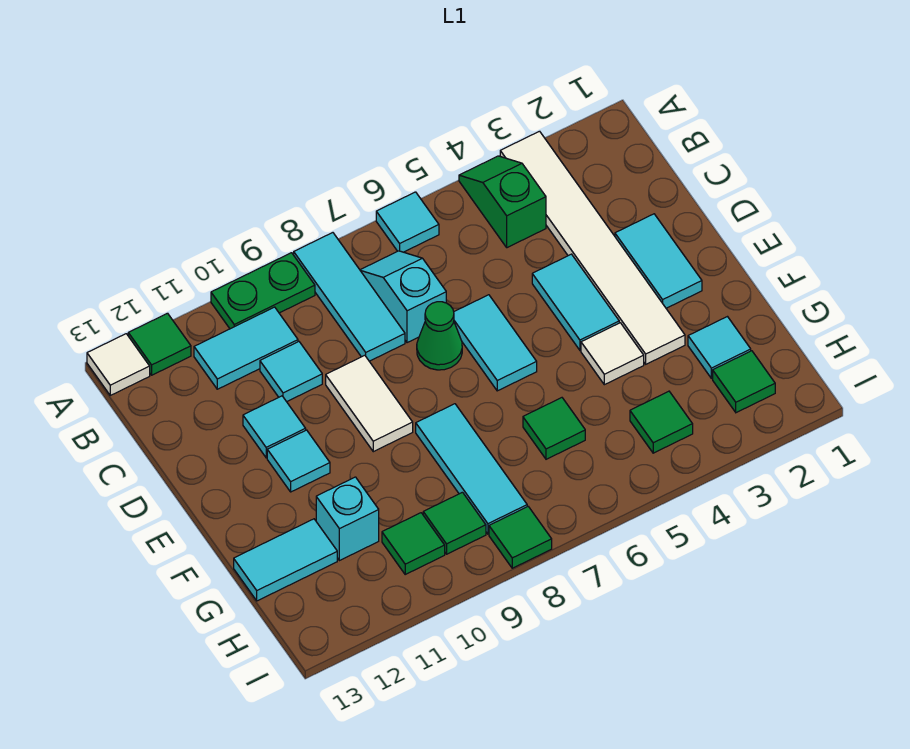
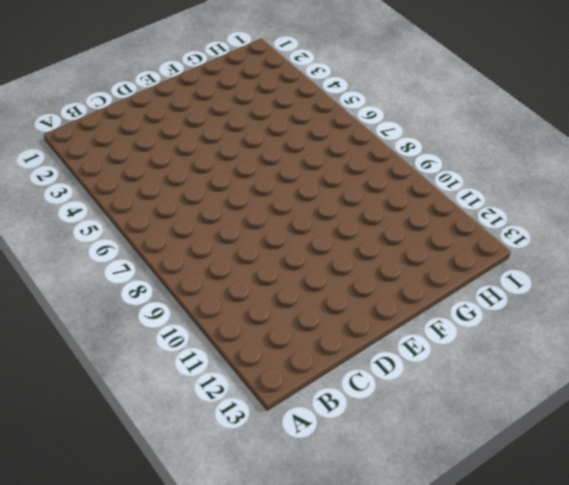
none -> white tile A3:F3 level 1
none -> green slope A4:B4 level 1 top B
none -> cyan tile A6 level 1

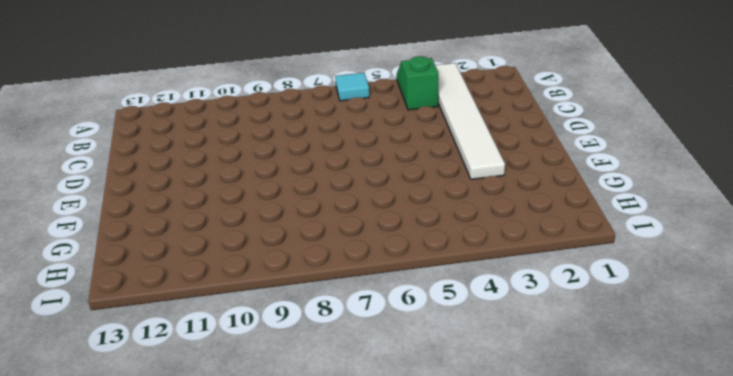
none -> cyan tile A8:C8 level 1
none -> green plate A9:A10 level 1
none -> green tile A12 level 1

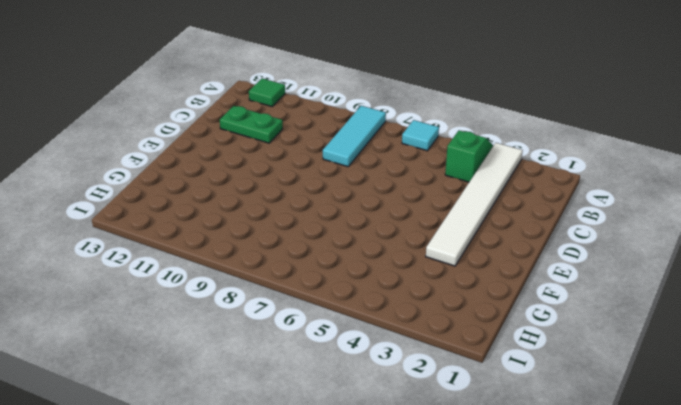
green plate C11:C12 level 1 -> green plate A9:A10 level 1
none -> white tile A13 level 1
none -> cyan slope B7:C7 level 1 top C
none -> cyan tile B10:B11 level 1

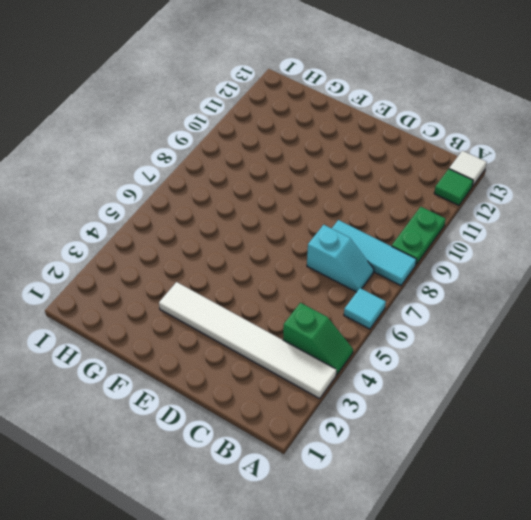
none -> cyan tile B10:B11 level 1
none -> cyan tile C10 level 1
none -> cyan tile D2:E2 level 1

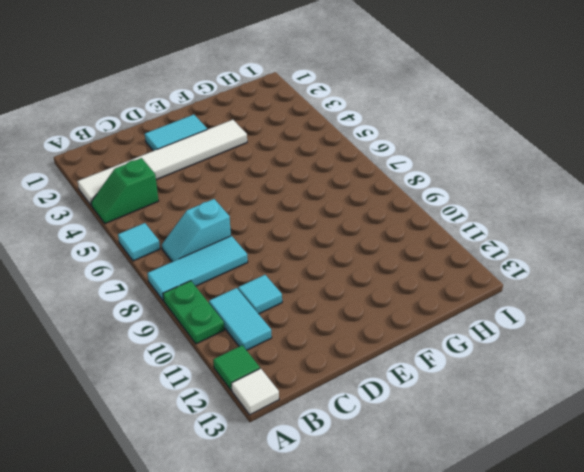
none -> cyan tile D4:E4 level 1
none -> cyan tile D6:E6 level 1
none -> green cone D7 level 1

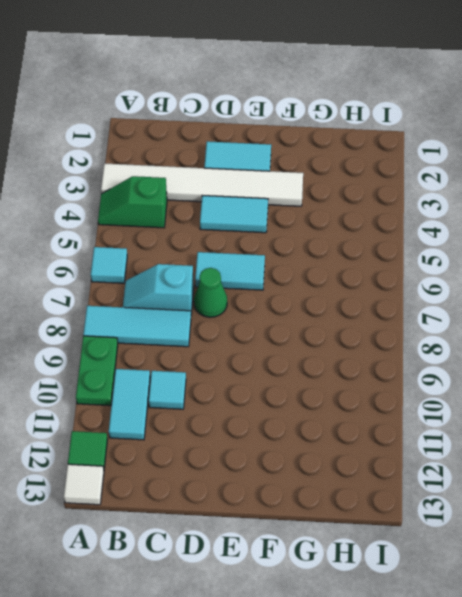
none -> white tile D9:E9 level 1
none -> cyan tile D11 level 1
none -> cyan tile E11 level 1

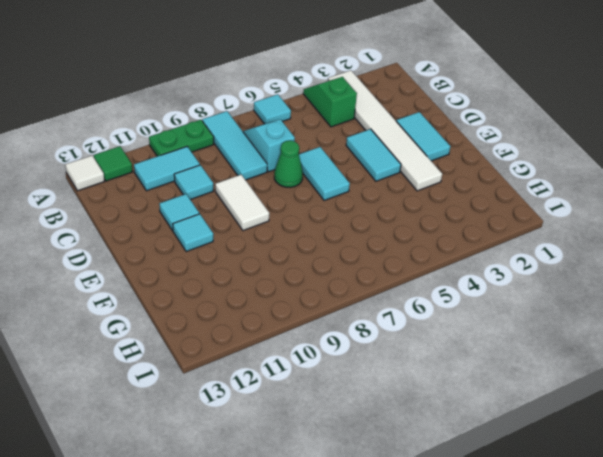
none -> white tile F4 level 1
none -> cyan tile F8:H8 level 1
none -> cyan tile G2 level 1

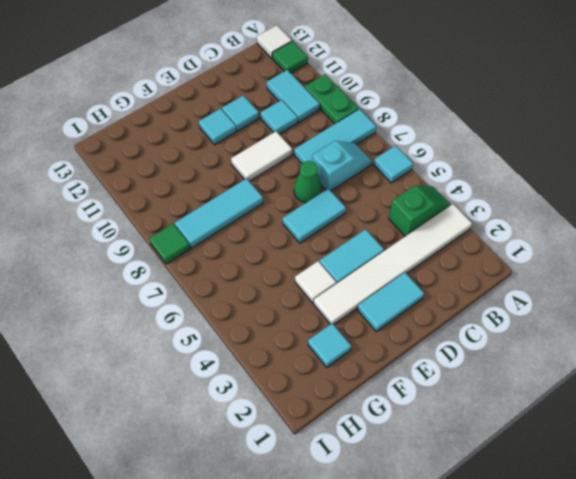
none -> green tile G6 level 1
none -> cyan brick G11 level 1
none -> cyan tile G12:G13 level 1

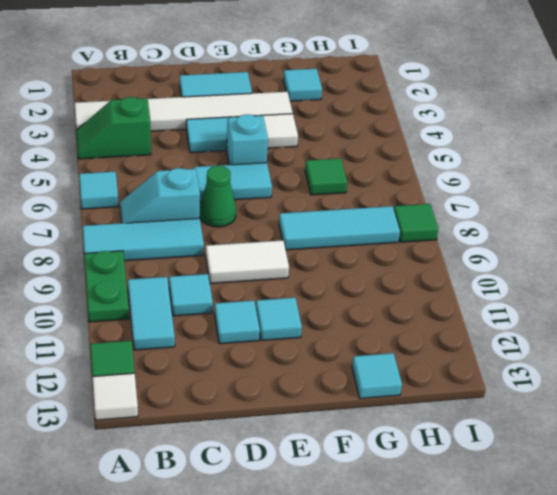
cyan brick E5 level 1 -> cyan brick G11 level 1
cyan tile G13 level 1 -> cyan tile G12:G13 level 1
none -> green tile H2 level 1
none -> green tile H4 level 1
none -> green tile H9 level 1

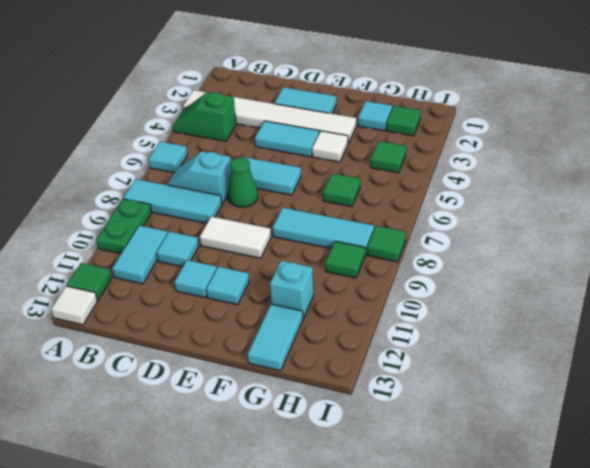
none -> green tile H10 level 1

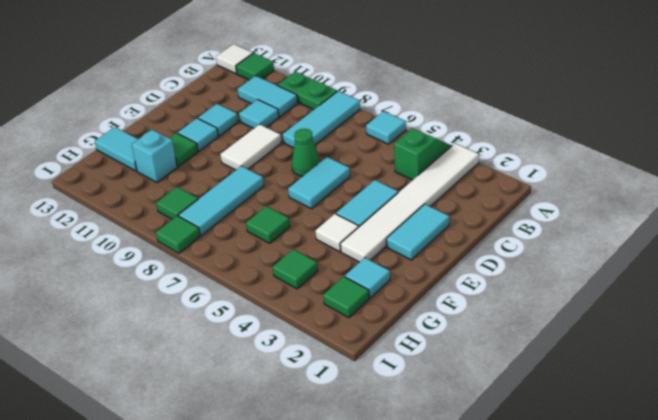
green tile F11 level 1 -> green tile H10 level 1
none -> cyan slope B7:C7 level 1 top C

